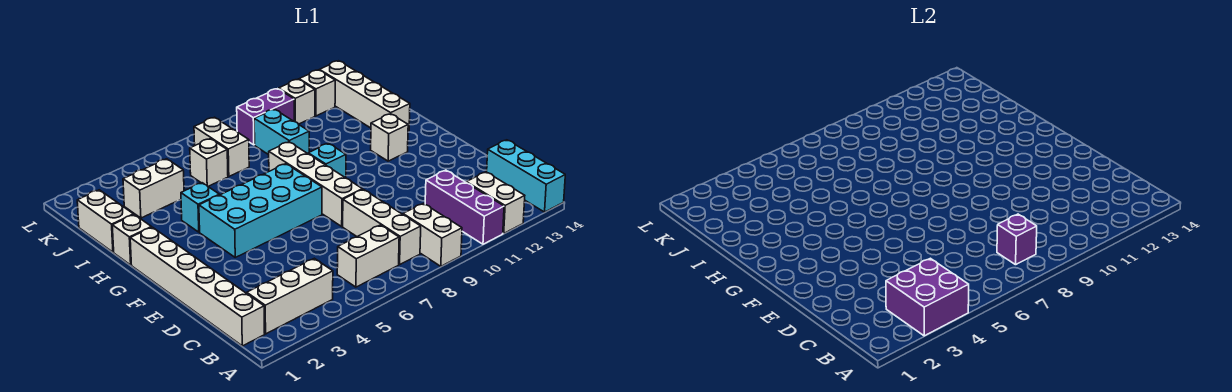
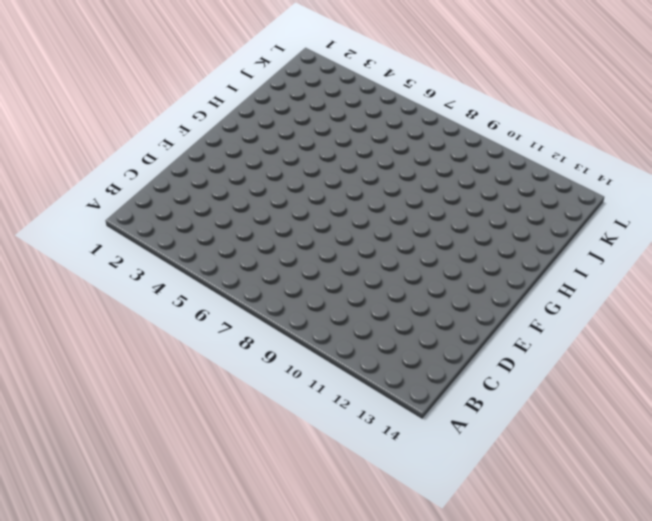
none -> white brick A9:B9 level 1
none -> purple brick A11:C11 level 1
none -> white brick A12:B12 level 1

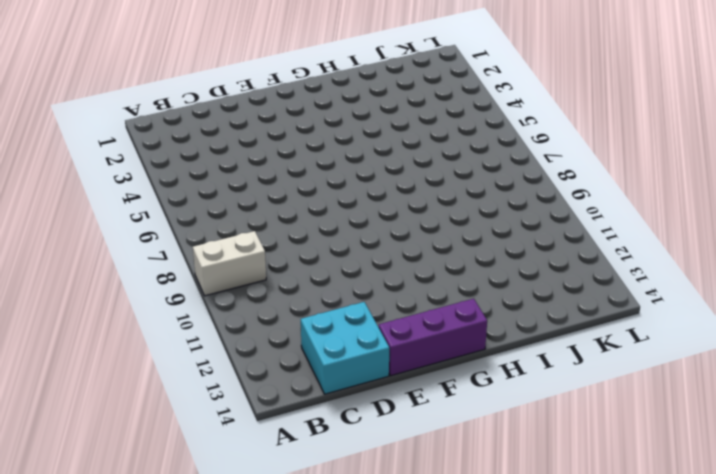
cyan brick C13:D14 level 1 -> cyan brick A14:C14 level 1
purple brick E14:G14 level 1 -> purple brick A11:C11 level 1
none -> white brick A12:B12 level 1
none -> white brick B1:G1 level 1
none -> white brick B2:B4 level 1

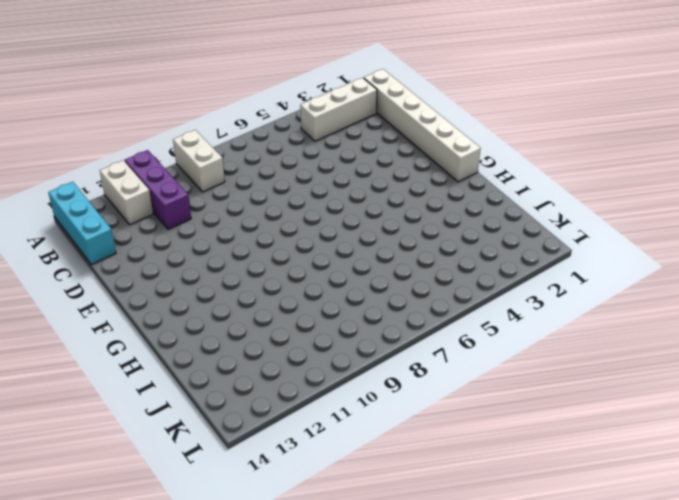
none -> white brick B6:B7 level 1
none -> white brick B8:D8 level 1
none -> white brick E8:H8 level 1

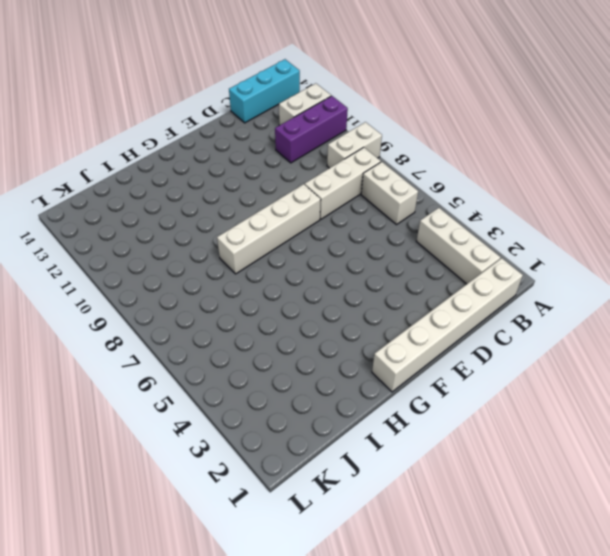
none -> cyan brick F4:G7 level 1
none -> cyan brick G9 level 1
none -> white brick G12 level 1

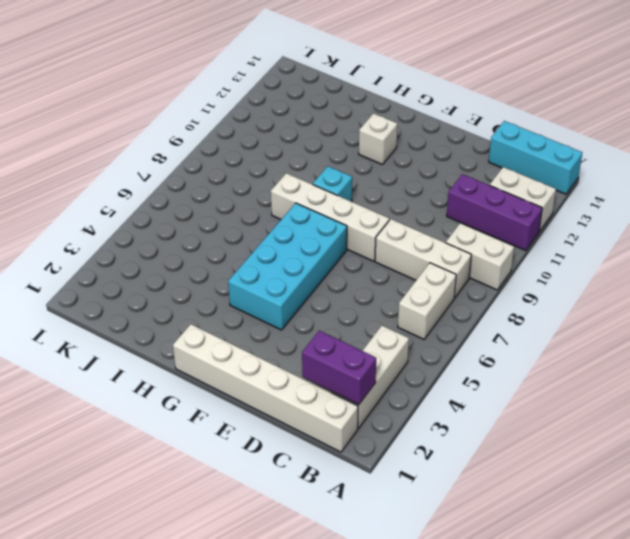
purple brick B2:C2 level 2 -> purple brick K9:K10 level 1
none -> white brick H1 level 1
none -> cyan brick H4 level 1
none -> white brick H13:K13 level 1

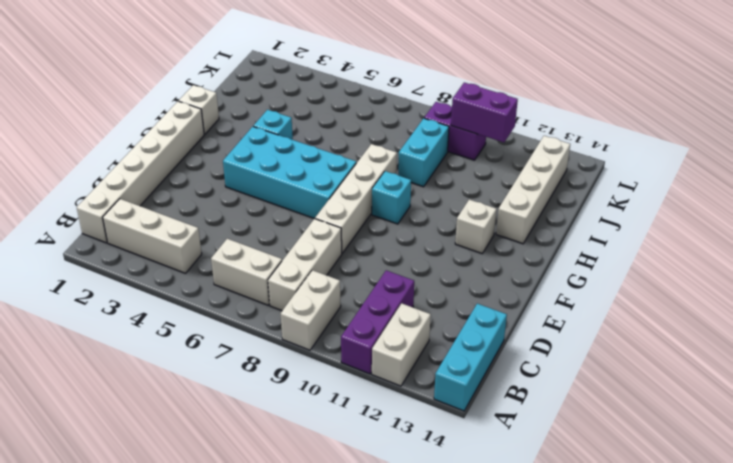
purple brick K10:K11 level 2 -> none
none -> white brick I1:J1 level 1
none -> white brick J3:J4 level 1
none -> white brick J6 level 1

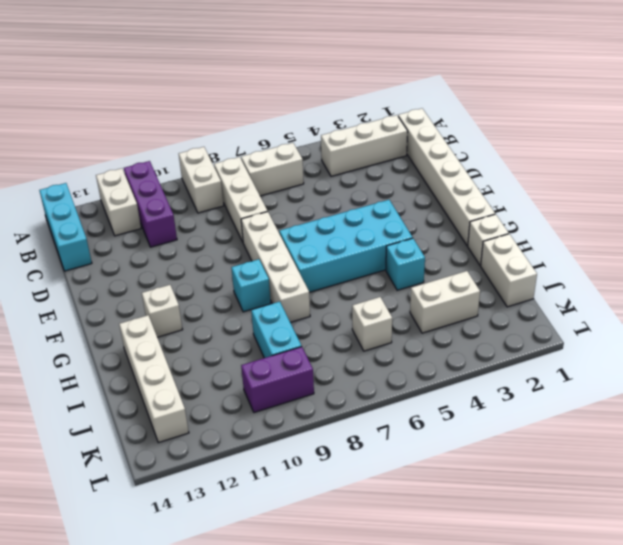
none -> white brick J7:K7 level 1
none -> white brick K11 level 1
none -> white brick K12 level 1

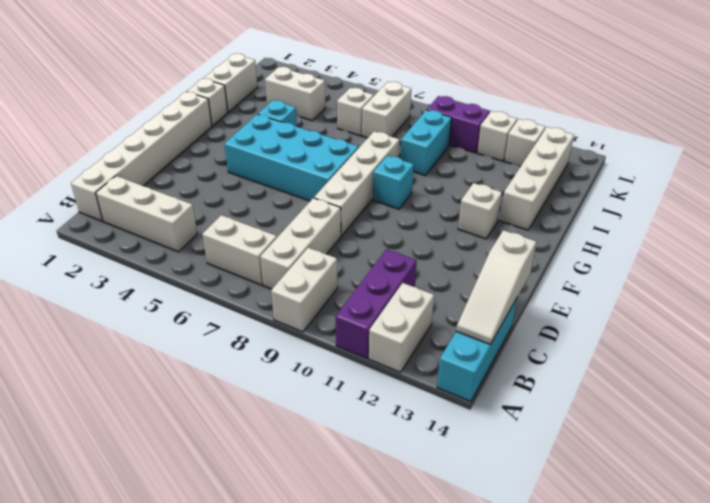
white slope B14:D14 level 2 top D -> none
none -> purple brick A3:B4 level 2
none -> purple brick B8 level 2

